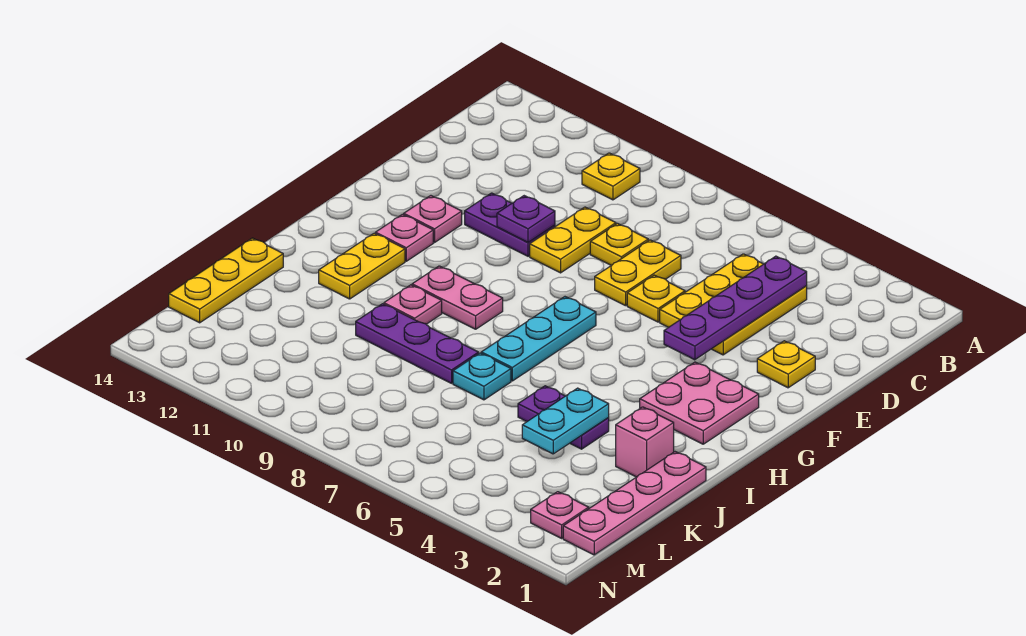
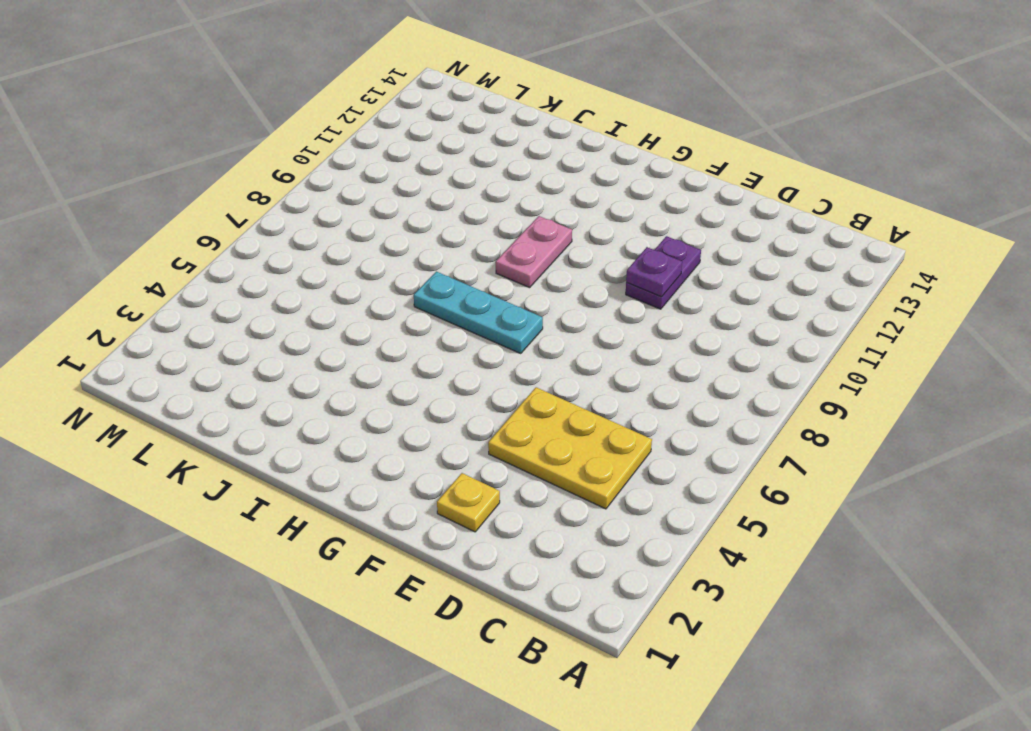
none -> yellow plate B10 level 1
none -> yellow plate D7:E7 level 1
none -> yellow plate D8 level 1

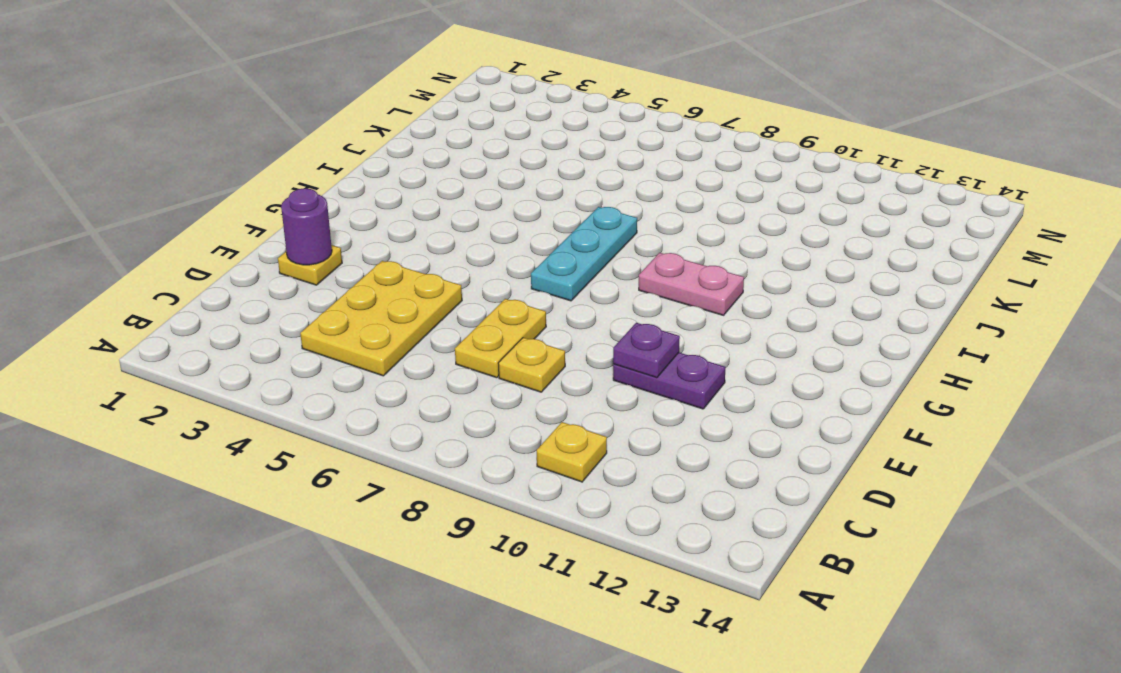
purple round brick E2 level 2 -> none
none -> yellow plate D9:E9 level 1
none -> yellow plate E6 level 1
none -> pink plate F12 level 1

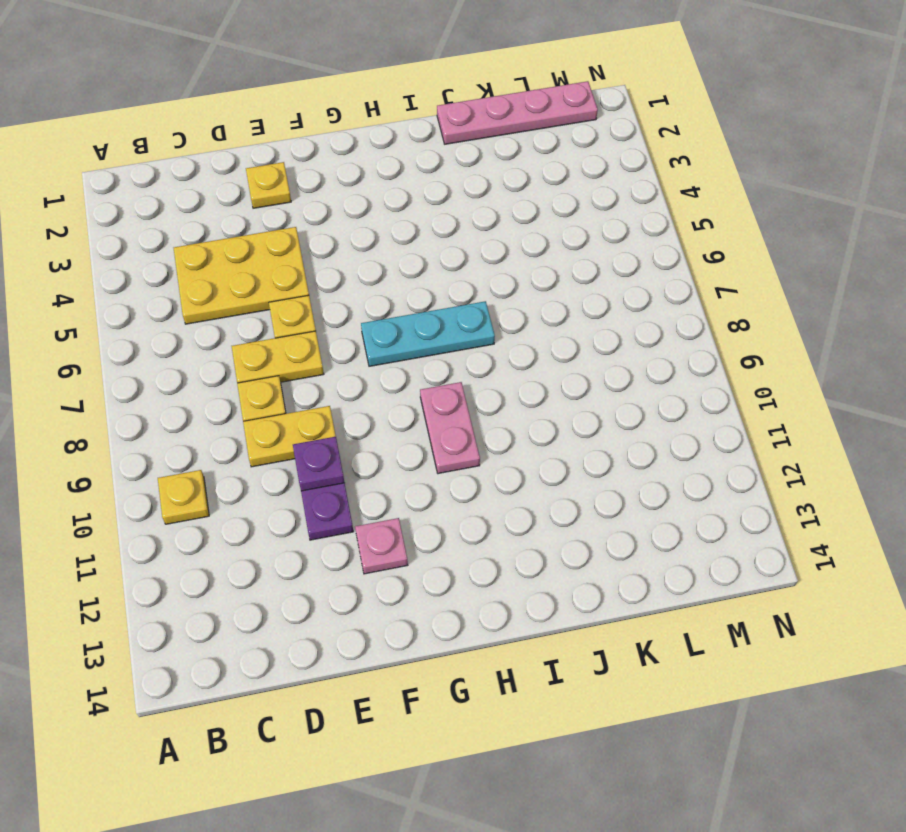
none -> pink plate G2:H3 level 1
none -> pink plate G12 level 1
none -> yellow plate H12:I12 level 1

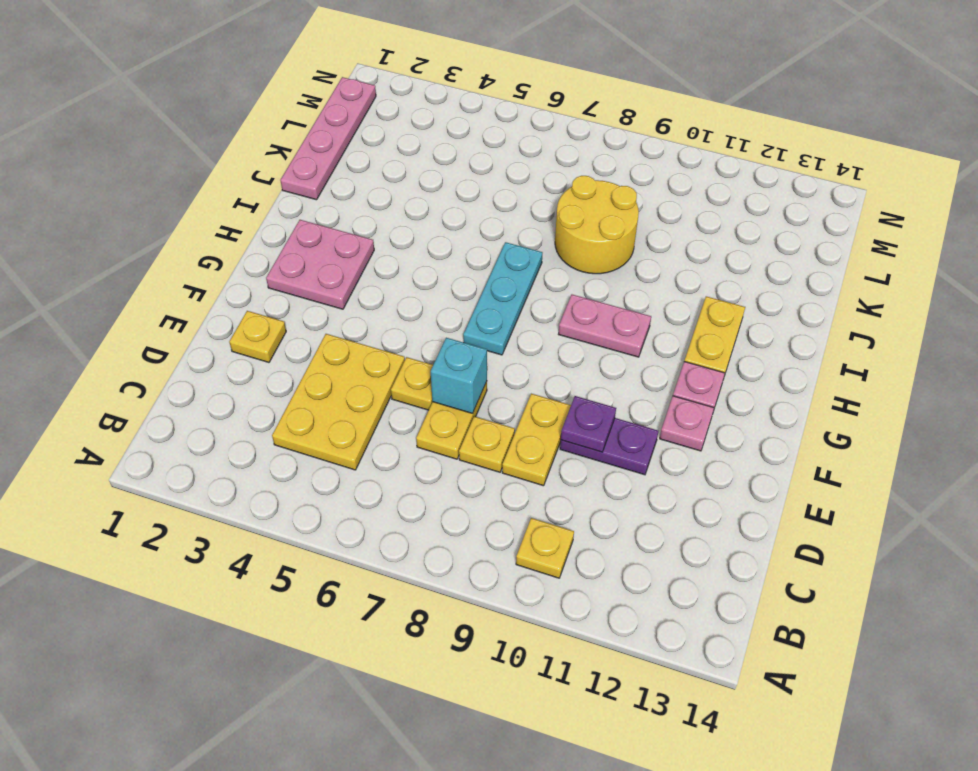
cyan brick E7 level 2 -> none
yellow round brick J8:K9 level 1 -> purple plate J8:J10 level 1
none -> pink plate I10 level 1
none -> pink brick J2 level 1
none -> purple plate J4:J5 level 1

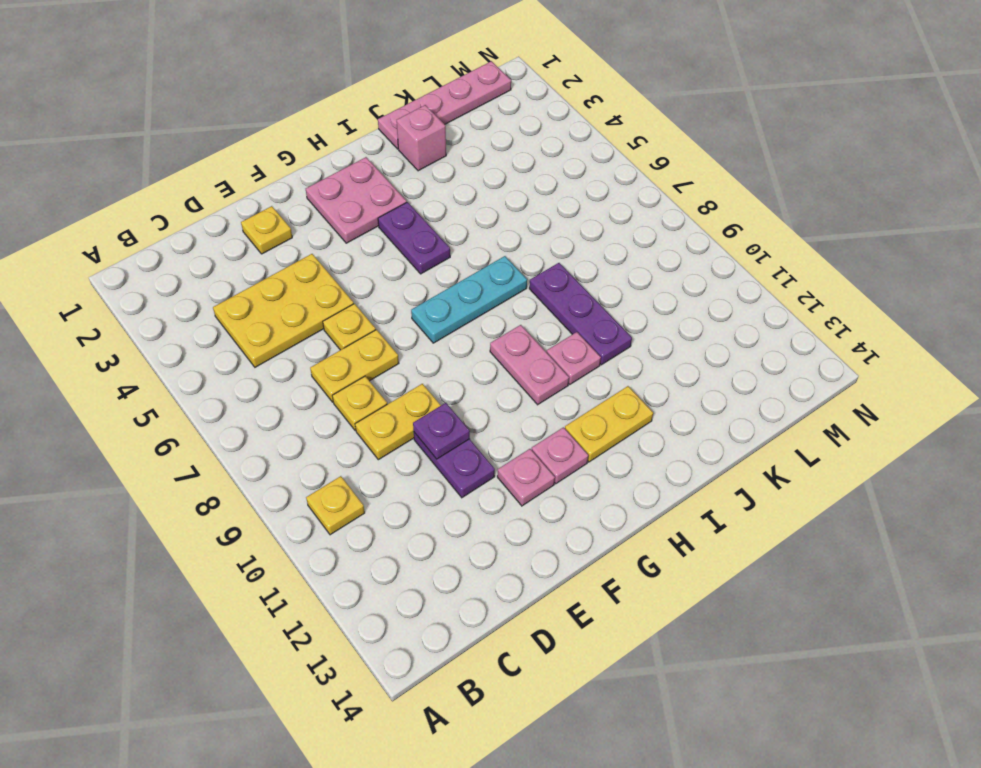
purple plate H4:H5 level 1 -> purple plate J4:J5 level 1
none -> cyan plate J7 level 1
none -> yellow plate J14:L14 level 1
none -> pink plate M2 level 1

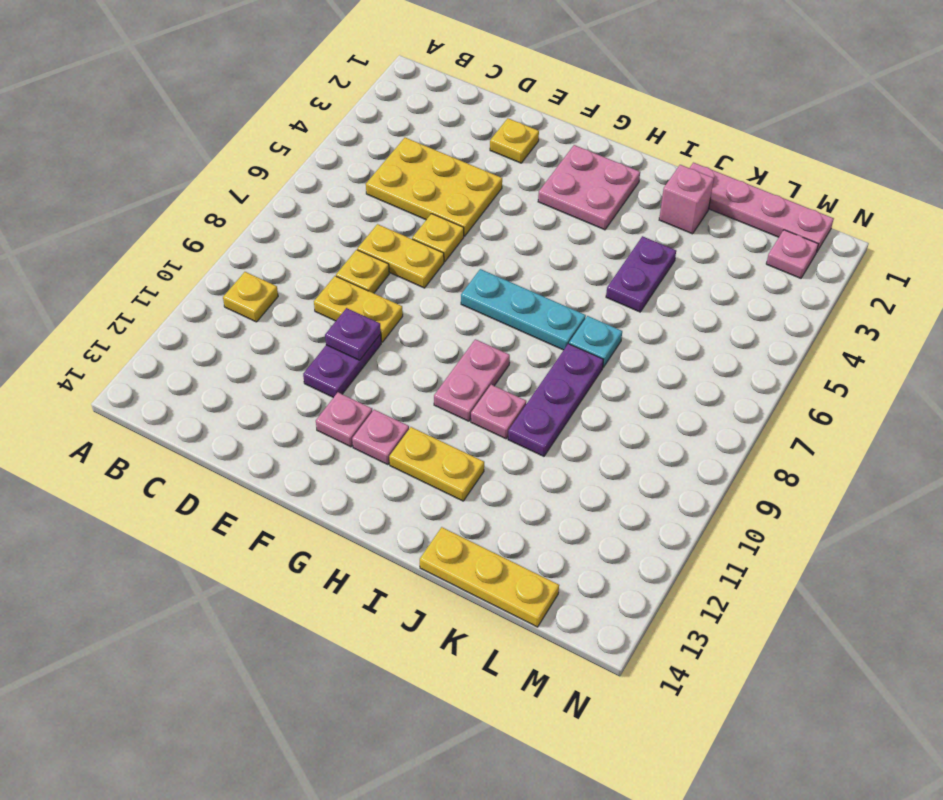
none -> purple plate C4:F4 level 2
none -> cyan plate J4:K4 level 2

